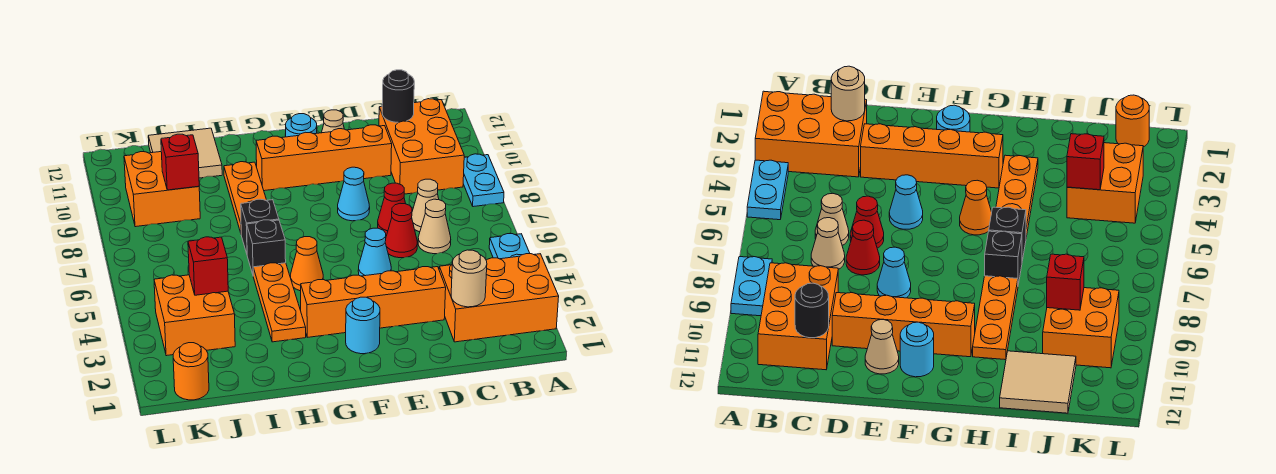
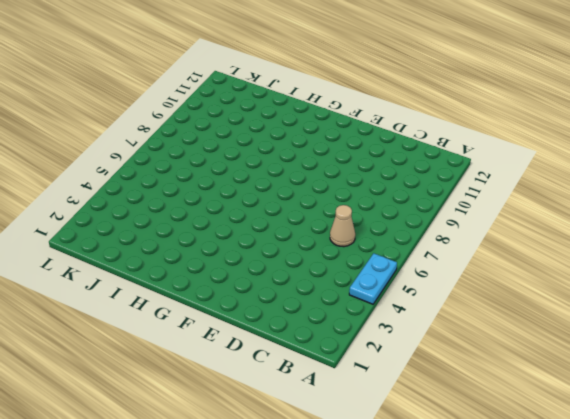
none -> orange brick A2:C3 level 1
none -> cyan plate A8:A9 level 1
none -> orange brick B9:C11 level 1

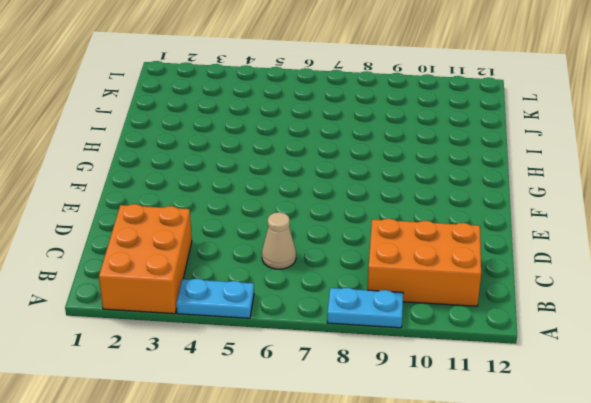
none -> tan cone C7 level 1
none -> orange brick D3:G3 level 1
none -> red cone D6 level 1

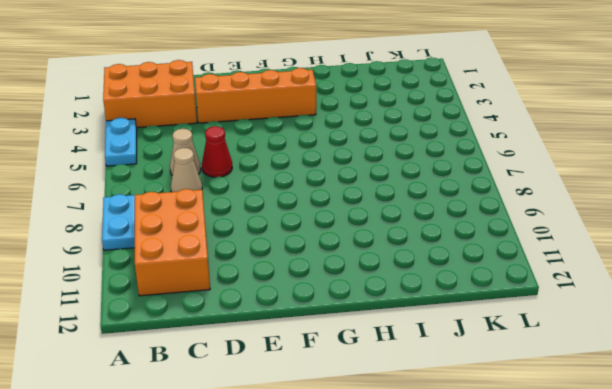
none -> red cone D7 level 1
none -> orange brick D10:G10 level 1
none -> cyan cone E5 level 1

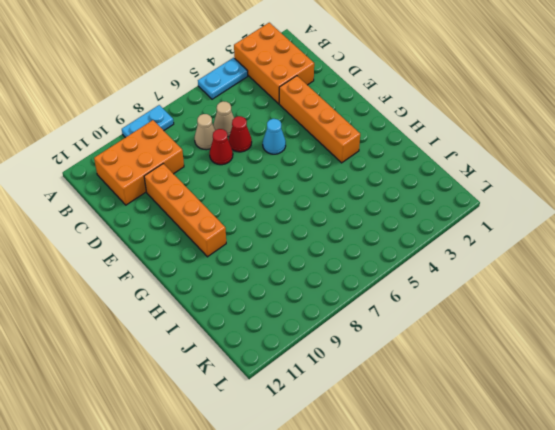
none -> cyan cone E8 level 1
none -> tan cone E11 level 1
none -> cyan round brick F2 level 1

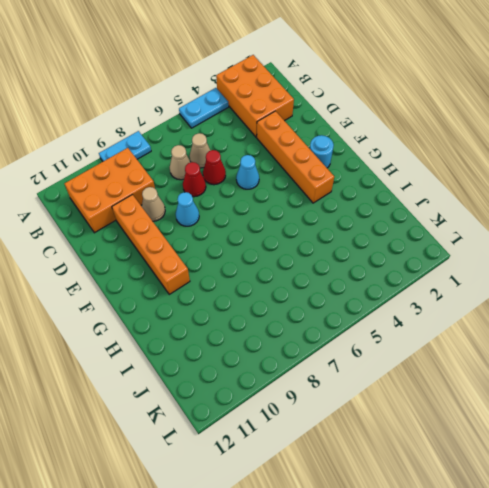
tan cone D9 level 1 -> tan cone E11 level 1
none -> cyan round brick F11 level 1
none -> orange cone G5 level 1
none -> orange plate H3:H5 level 1

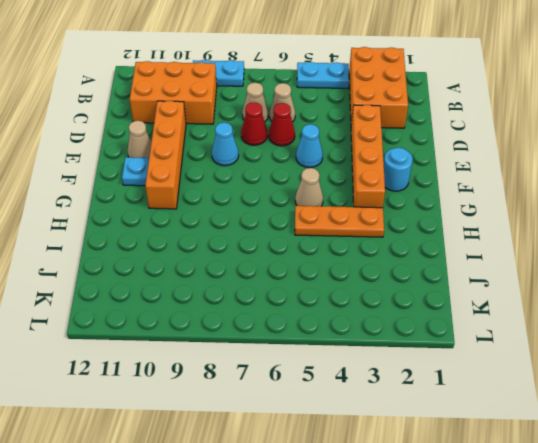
cyan plate F11 level 1 -> cyan round brick F11 level 1
tan cone G5 level 1 -> orange cone G5 level 1
none -> black brick H6 level 1
none -> black brick H7 level 1
none -> orange plate H8:H10 level 1

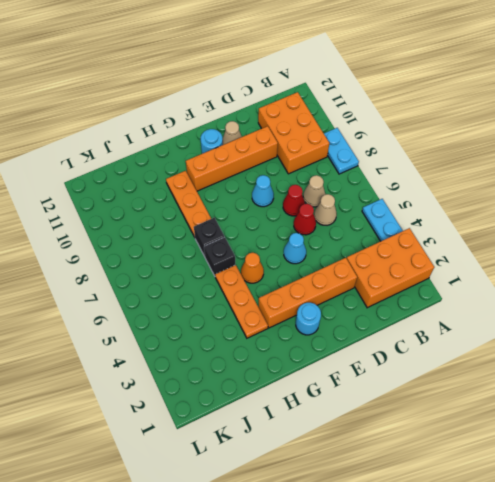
none -> tan tile I11:J12 level 1
none -> orange brick J3:K4 level 1
none -> orange brick J9:K10 level 1

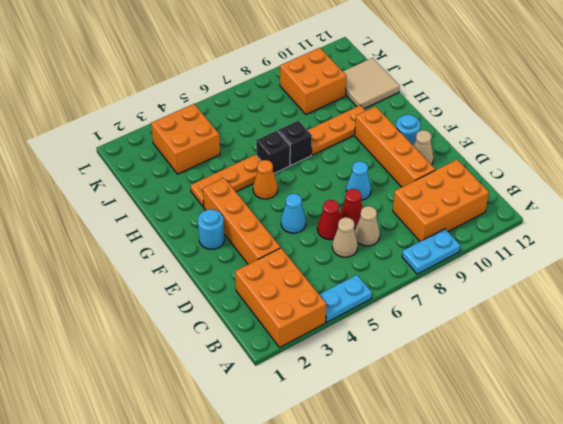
none -> orange round brick K1 level 1
none -> tan round brick C2 level 2
none -> black round brick C11 level 2

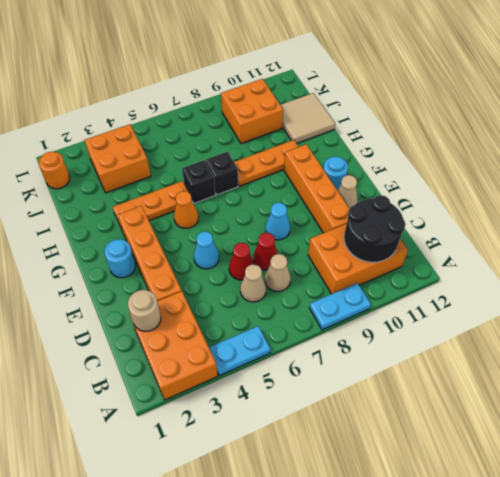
black round brick B10:C11 level 2 -> black round brick C11 level 2
none -> red brick J4 level 2
none -> red brick J9 level 2

